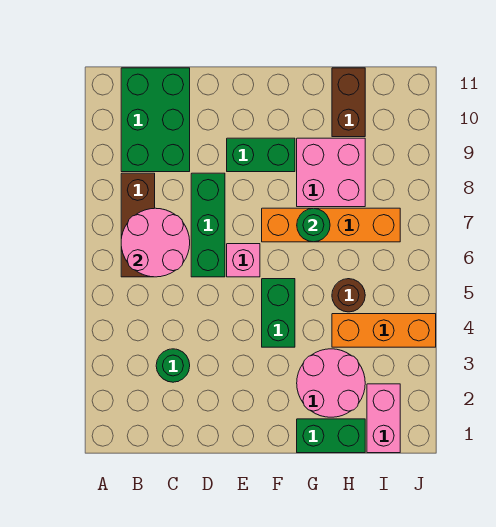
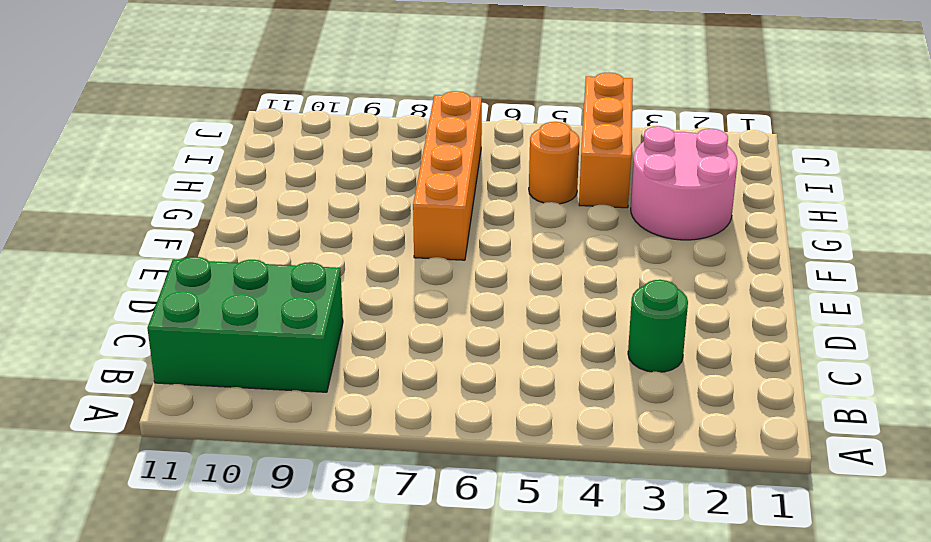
orange round brick H5 level 1 -> brown round brick H5 level 1
none -> brown brick B6:B8 level 1
none -> green brick D6:D8 level 1
none -> pink brick E6 level 1

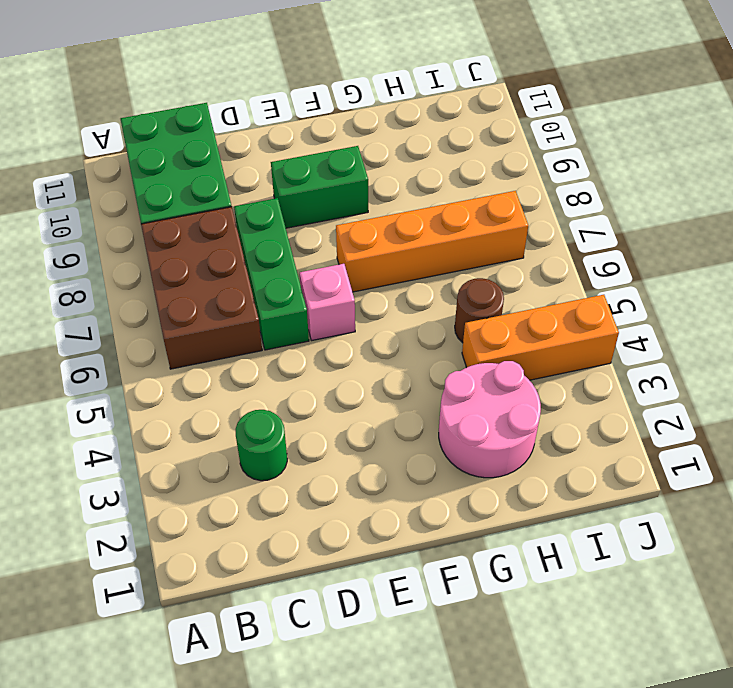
brown brick B6:C8 level 1 -> brown brick B6:B8 level 1
none -> green brick F4:F5 level 1
none -> green brick G1:H1 level 1
none -> pink brick G8:H9 level 1

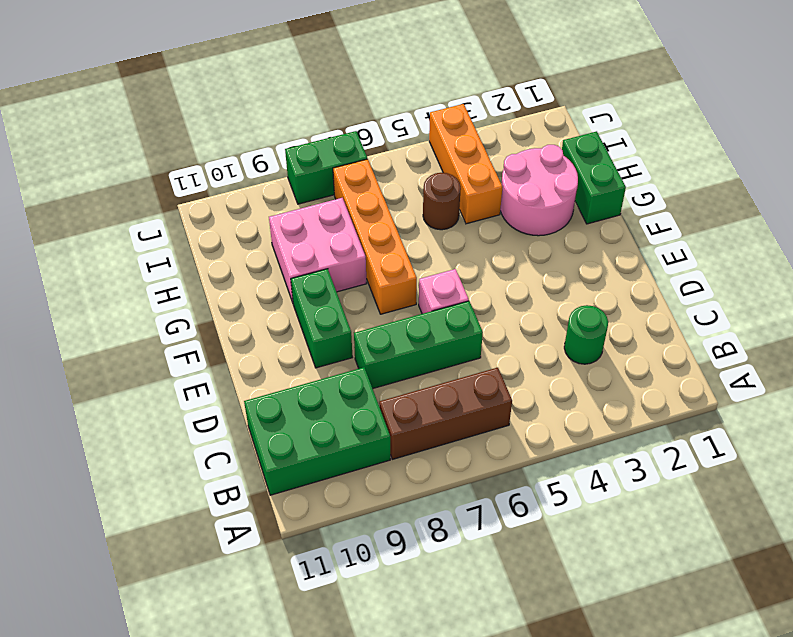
green brick J7:J8 level 1 -> green brick F4:F5 level 1
none -> brown brick H10:H11 level 1
none -> pink brick I1:I2 level 1
none -> pink round brick B6:C7 level 2

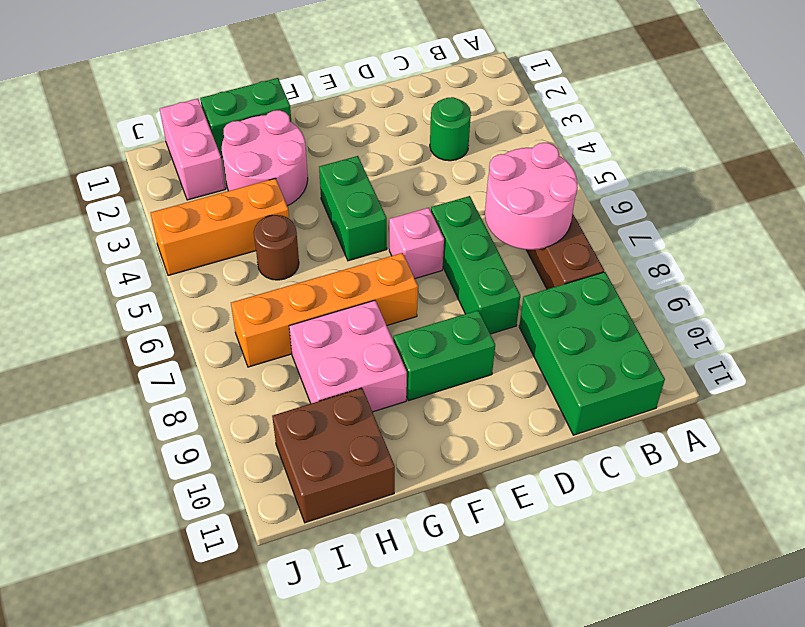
brown brick H10:I11 level 1 -> brown brick H10:H11 level 1
none -> green round brick G7 level 2

